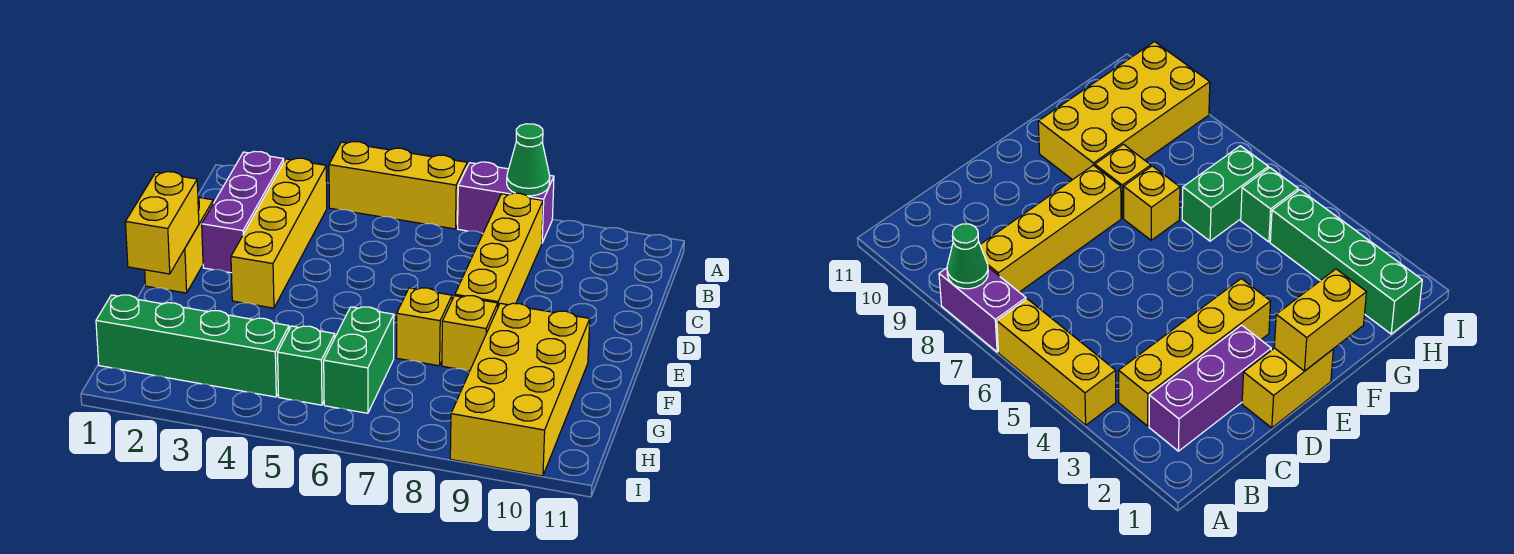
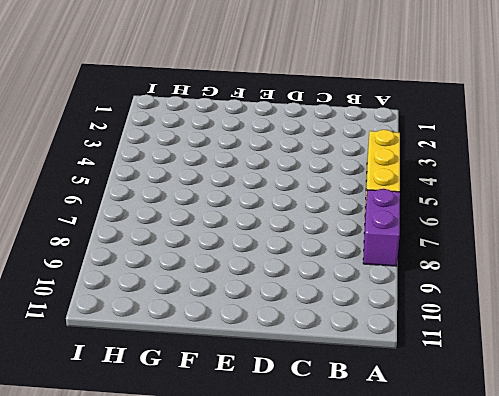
none -> purple brick B2:D2 level 1
none -> yellow brick B3:E3 level 1
none -> yellow brick B8:E8 level 1

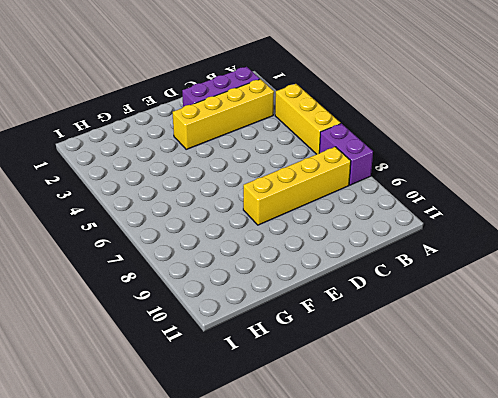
none -> yellow brick D1:E1 level 1
none -> yellow brick F7 level 1
none -> yellow brick F8 level 1

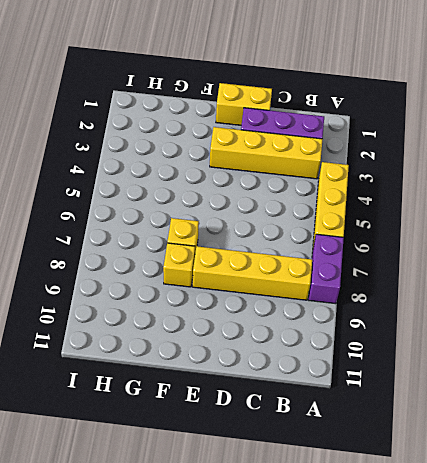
none -> yellow brick F9:I10 level 1
none -> green brick G6:H6 level 1
none -> green brick H1:H4 level 1

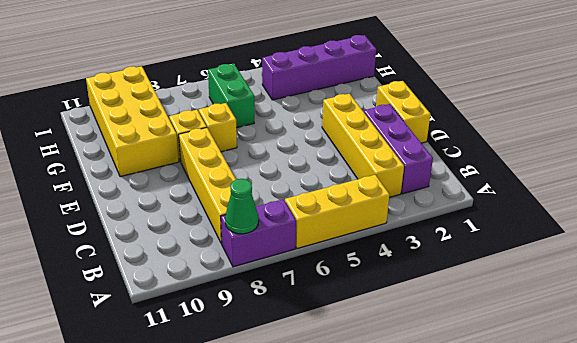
purple brick H1:H4 level 1 -> green brick H1:H4 level 1
none -> green brick H5 level 1
none -> yellow brick E1:F1 level 2

